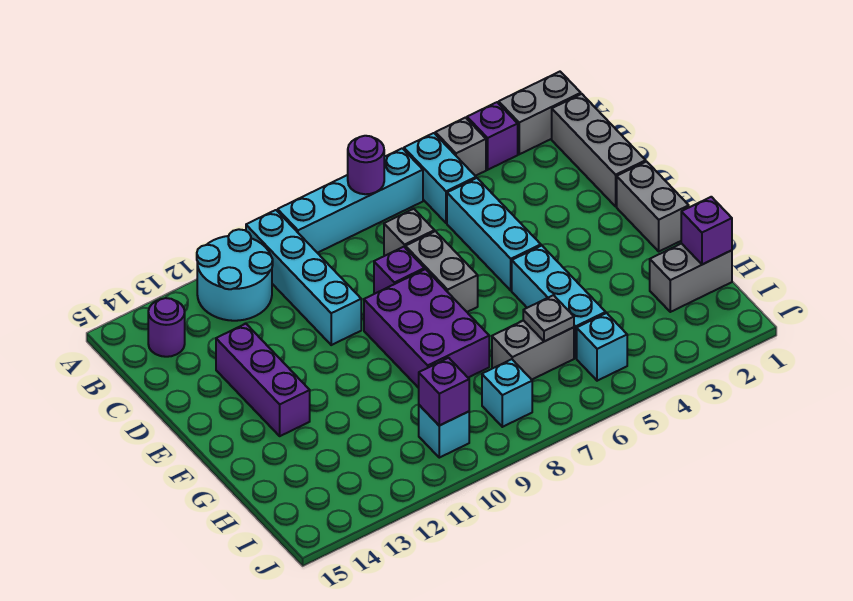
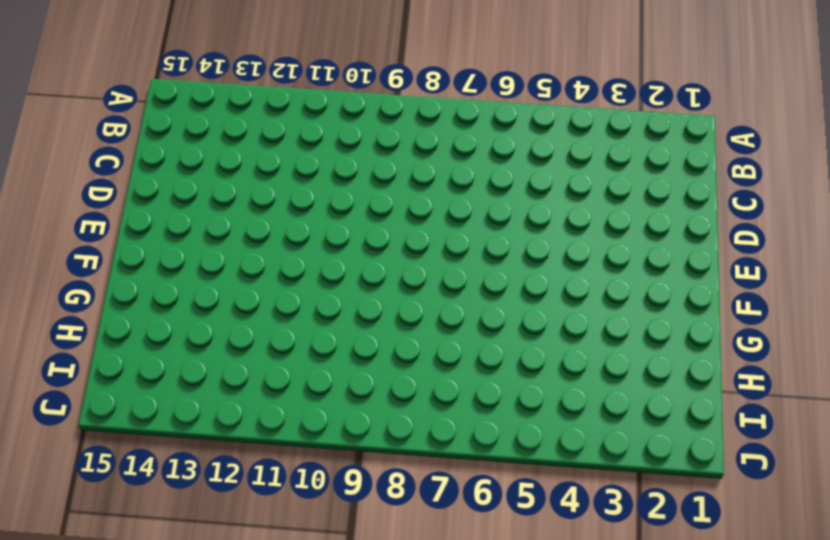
none -> grey brick A1:A2 level 1
none -> purple brick A3 level 1
none -> grey brick A4 level 1

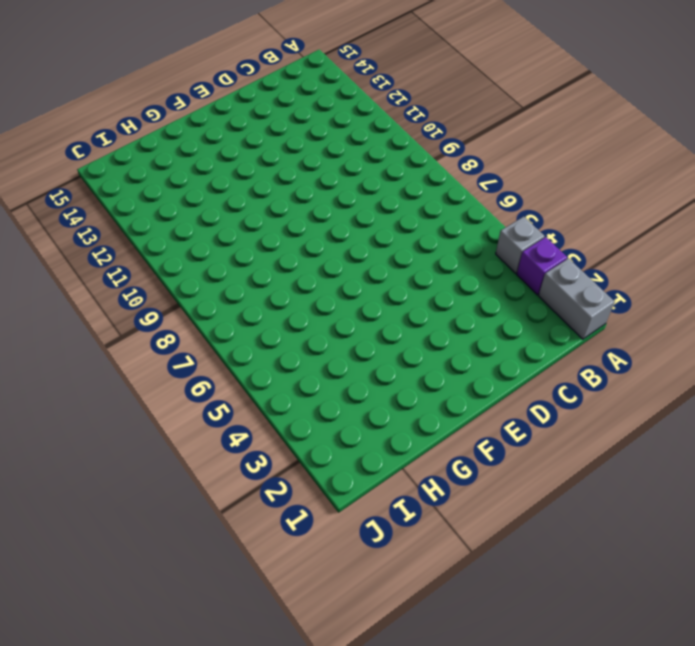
none -> cyan brick A5:B5 level 1
none -> cyan brick A6:A9 level 1
none -> cyan brick A10:D10 level 1

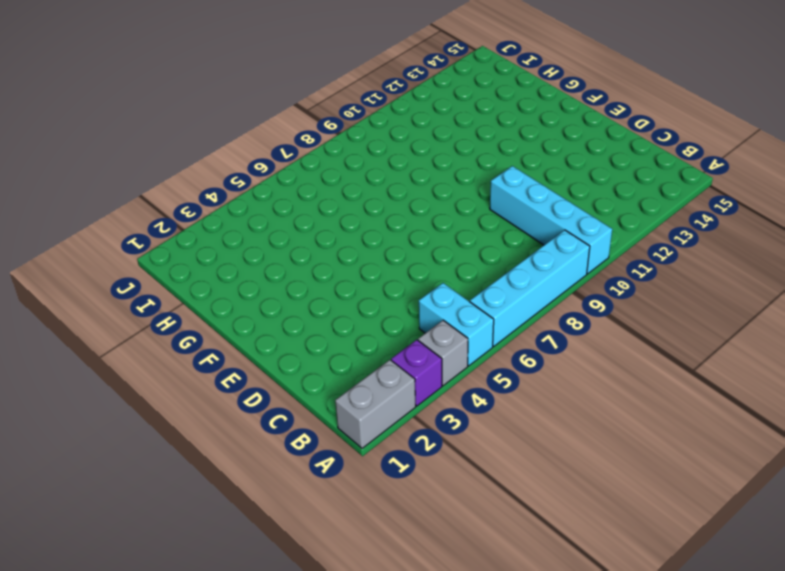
none -> cyan round brick A11:B12 level 1
none -> grey brick B1:D1 level 1
none -> purple round brick B14 level 1

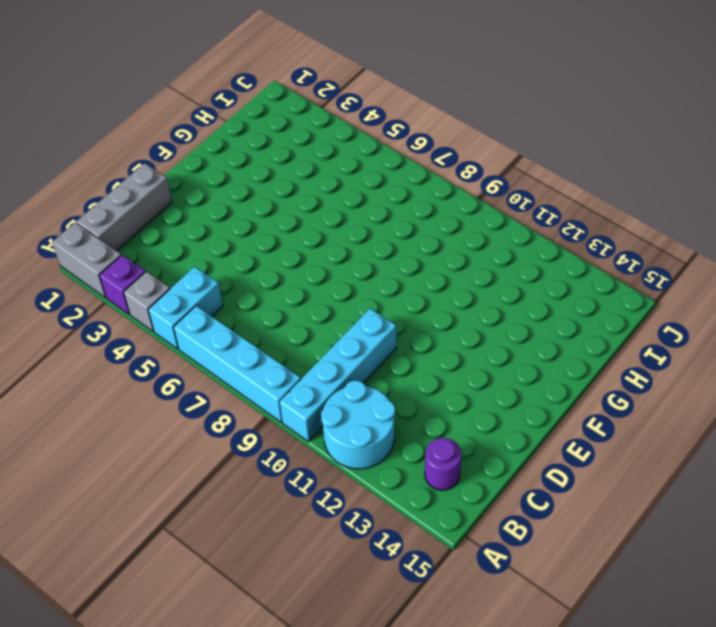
none -> cyan brick C5:E5 level 1
none -> grey brick C7 level 1
none -> grey brick D7:E7 level 1

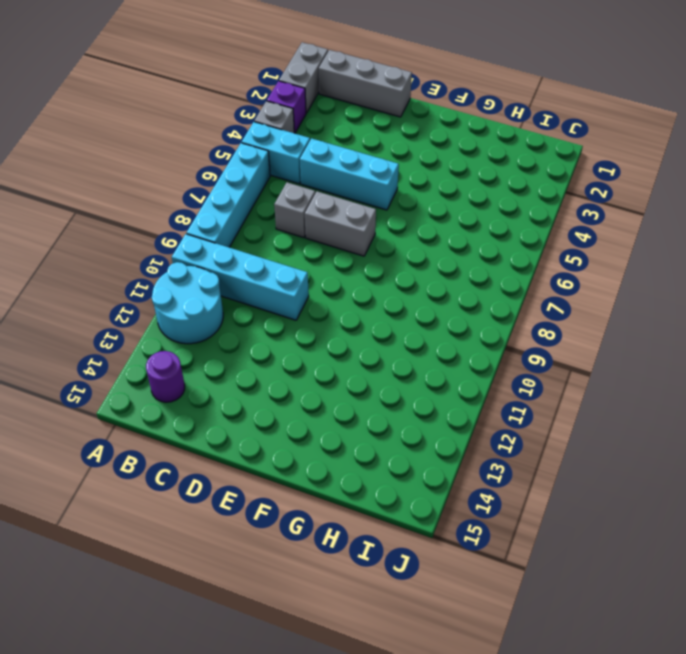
none -> purple brick D8 level 1
none -> purple brick D13:F13 level 1
none -> grey brick E1:F1 level 1

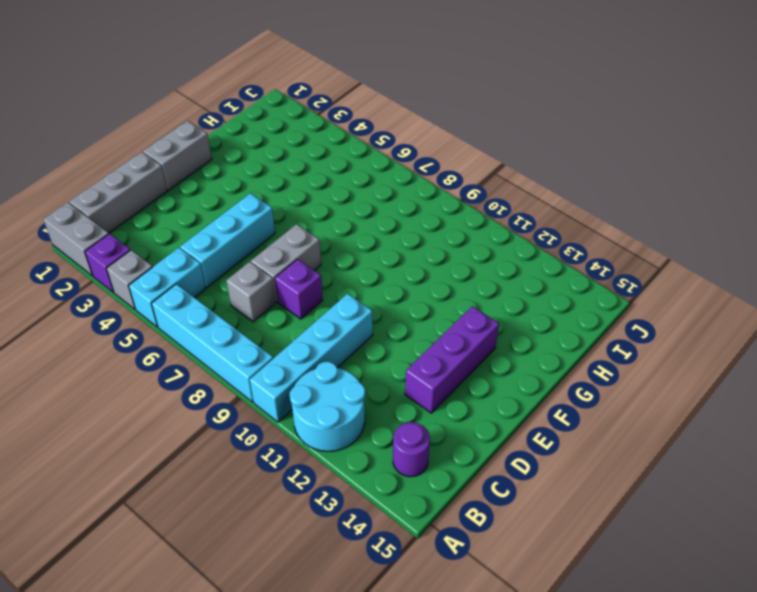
none -> purple brick E8:G9 level 1
none -> cyan brick F5:H5 level 1
none -> grey brick H1:H2 level 1

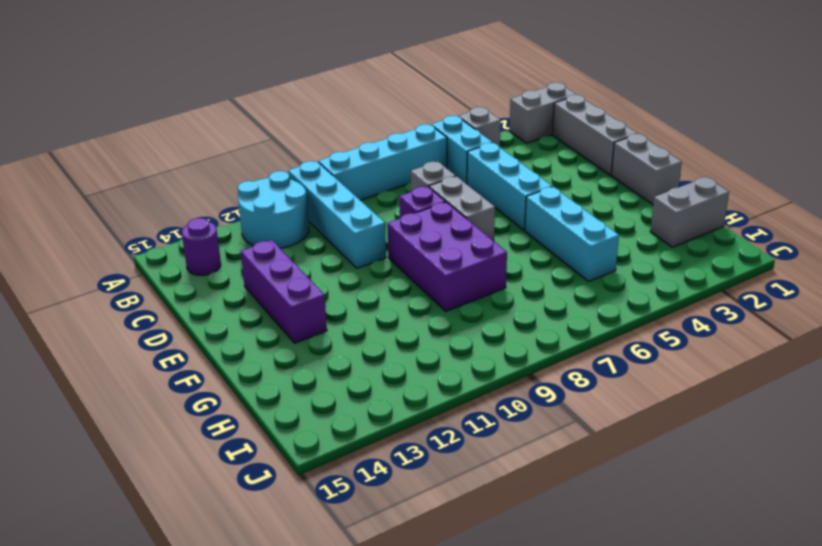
none -> purple brick A3 level 1
none -> grey brick H6:H7 level 1
none -> cyan brick I5 level 1

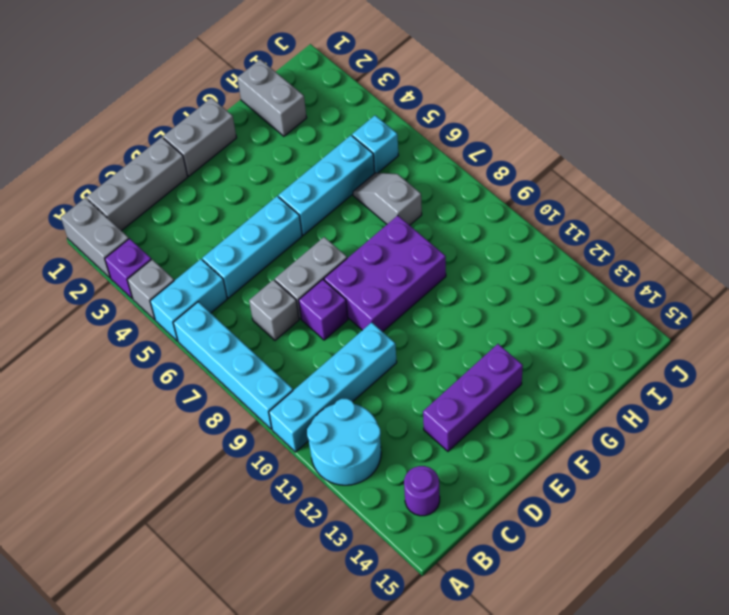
grey slope H6:H7 level 1 top 7 -> grey brick H6:H7 level 1
none -> cyan brick I8 level 1
none -> cyan brick I10 level 1
none -> purple round brick A7 level 2

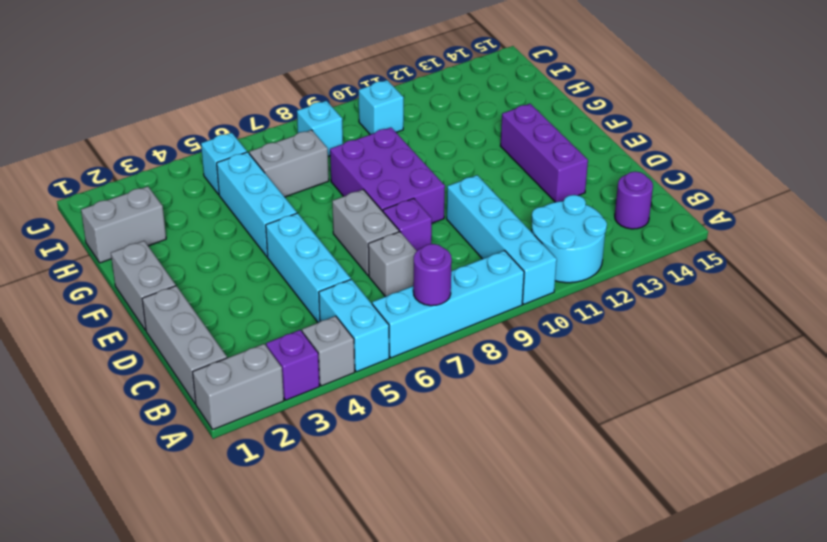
none -> purple brick H1 level 2
none -> grey plate H6 level 2
none -> purple brick I10 level 2

